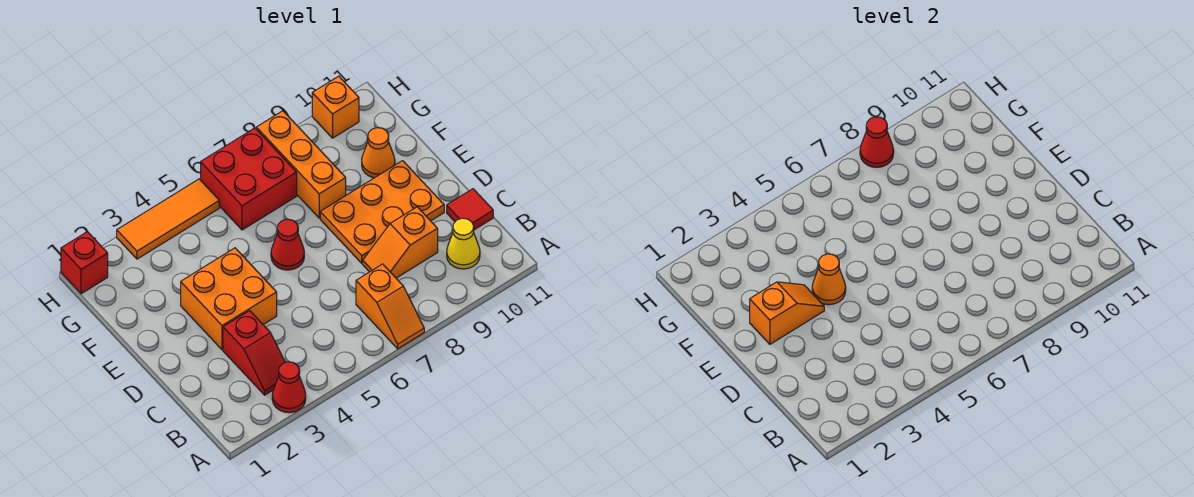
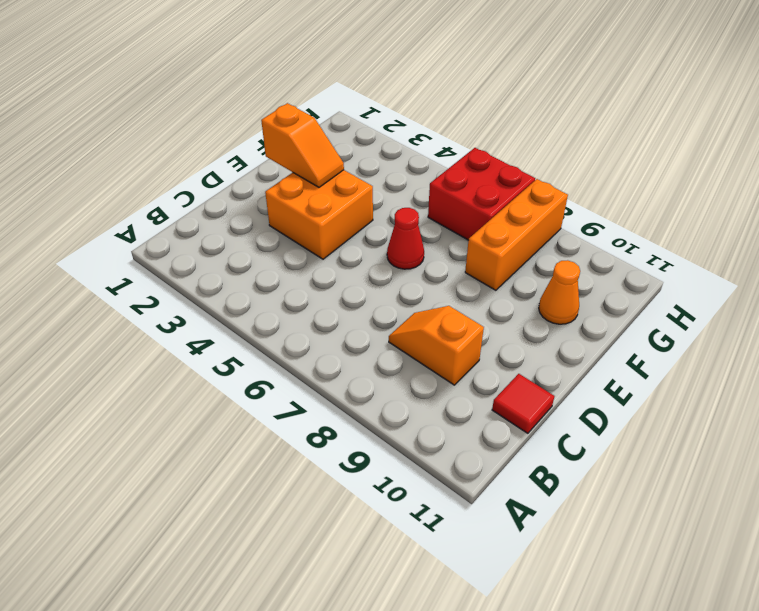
none -> red cone A3 level 1
none -> orange slope A7:B7 level 1 top B
none -> red slope B3:C3 level 1 top C

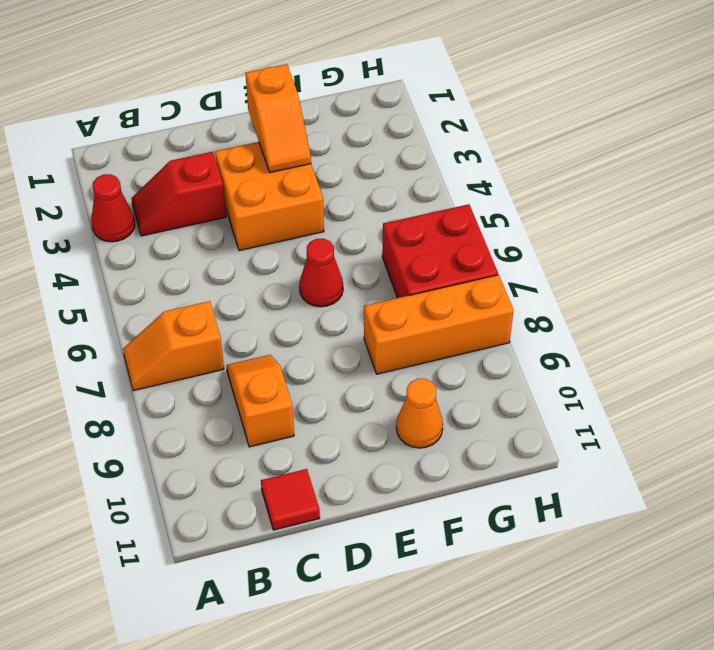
none -> yellow cone B10 level 1
none -> orange plate D8:E10 level 1
none -> red brick H1 level 1

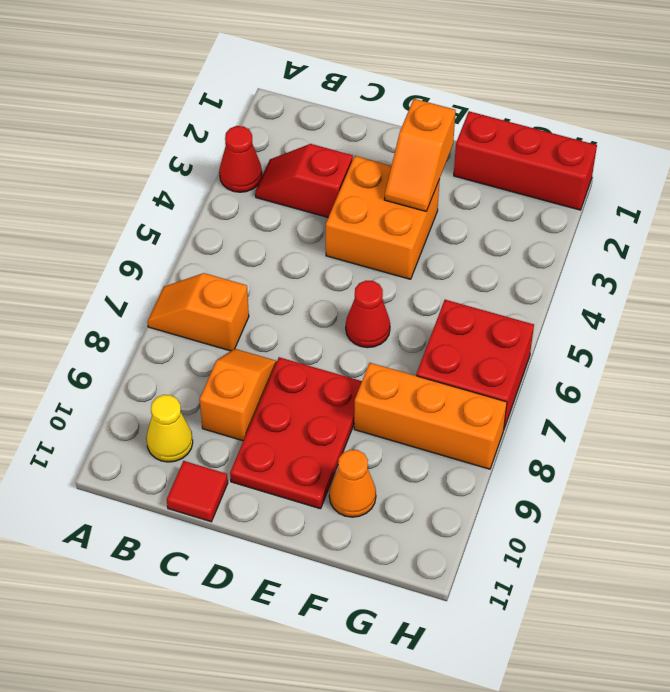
red plate D8:E10 level 1 -> orange plate D8:E10 level 1
red brick F1:H1 level 1 -> red brick H1 level 1
none -> orange tile H3:H5 level 1
none -> orange brick H10 level 1
none -> orange cone E4 level 2

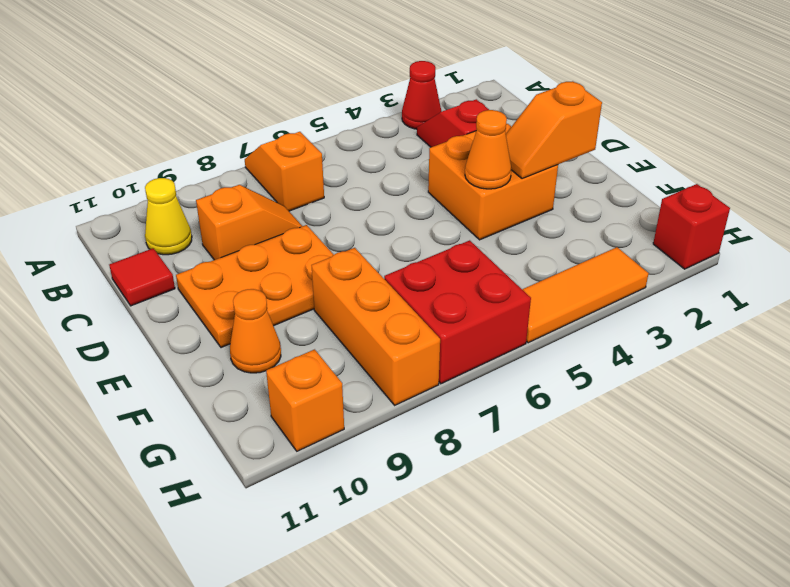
none -> red cone E6 level 1
none -> red cone H8 level 2

